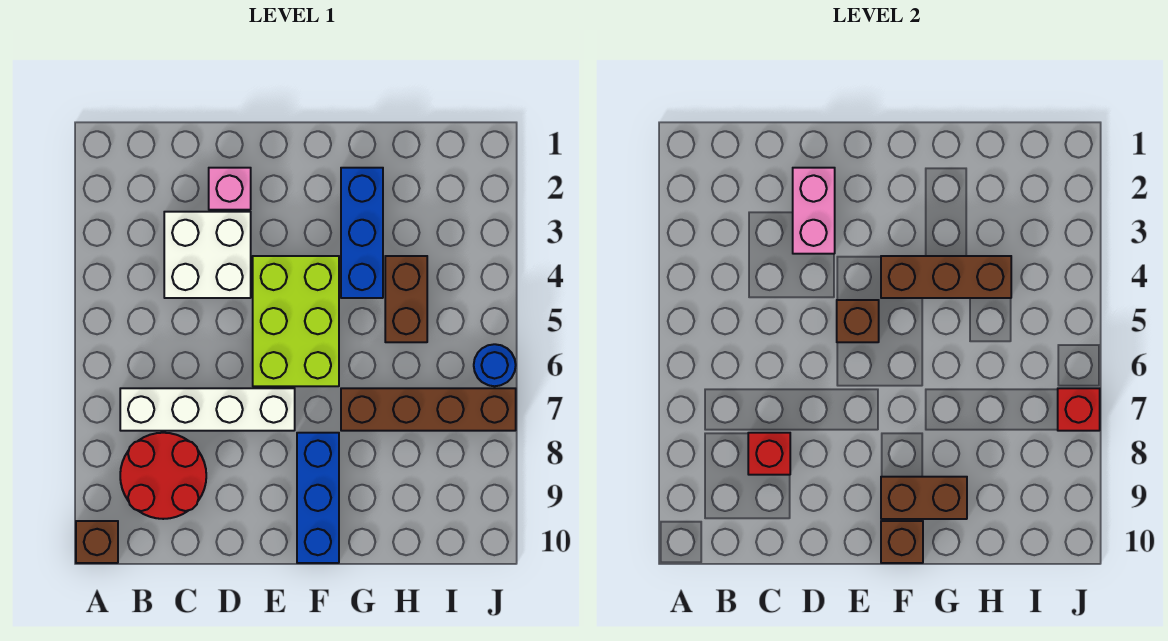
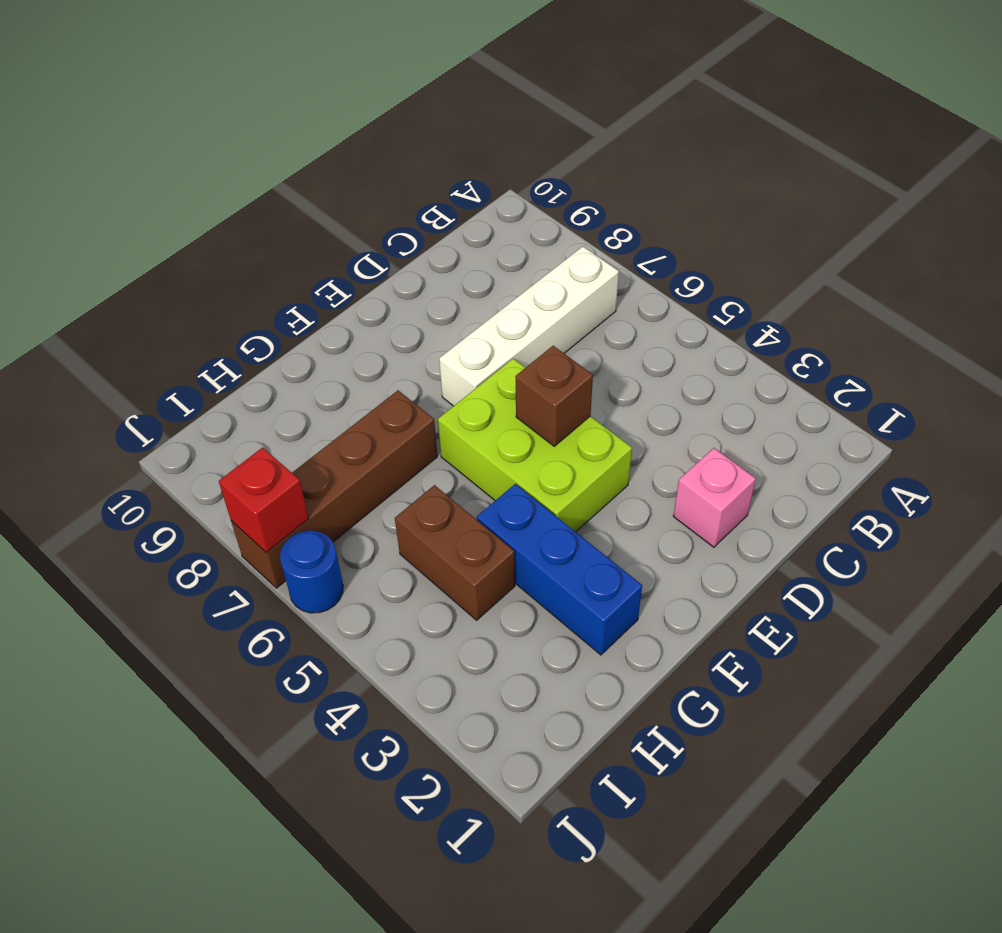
none -> brown brick A10 level 1
none -> red round brick B8:C9 level 1
none -> white brick C3:D4 level 1

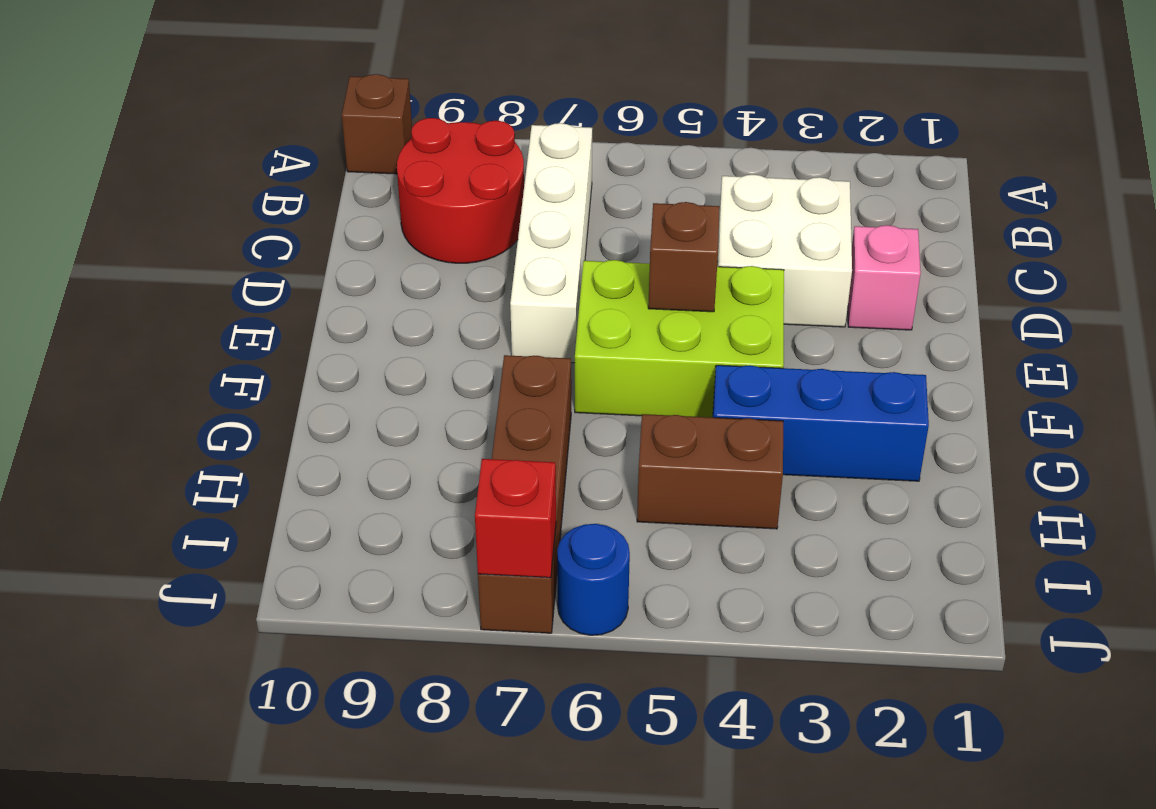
none -> blue brick F8:F10 level 1
none -> red brick C8 level 2
none -> pink brick D2:D3 level 2

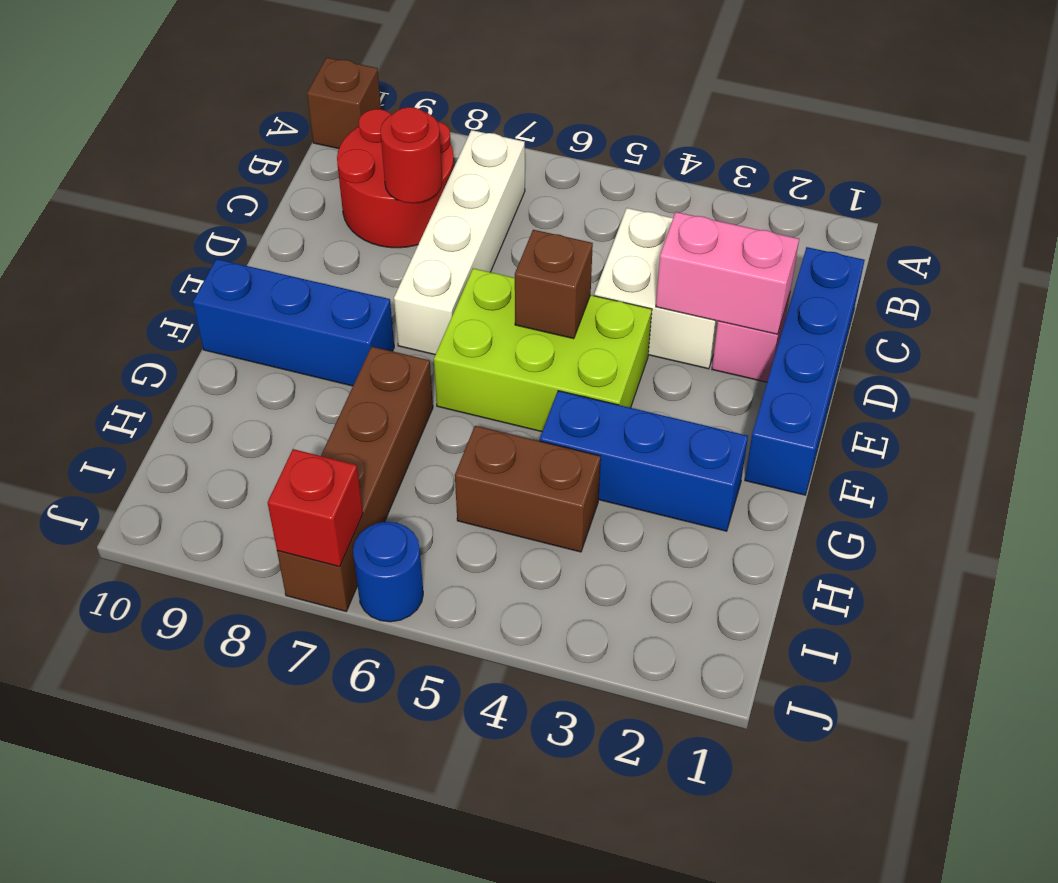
blue brick C1:F1 level 1 -> none
red round brick C8 level 2 -> red brick C8 level 2
none -> brown brick F4:H4 level 2
none -> brown brick F9:G9 level 2
none -> brown brick F10 level 2

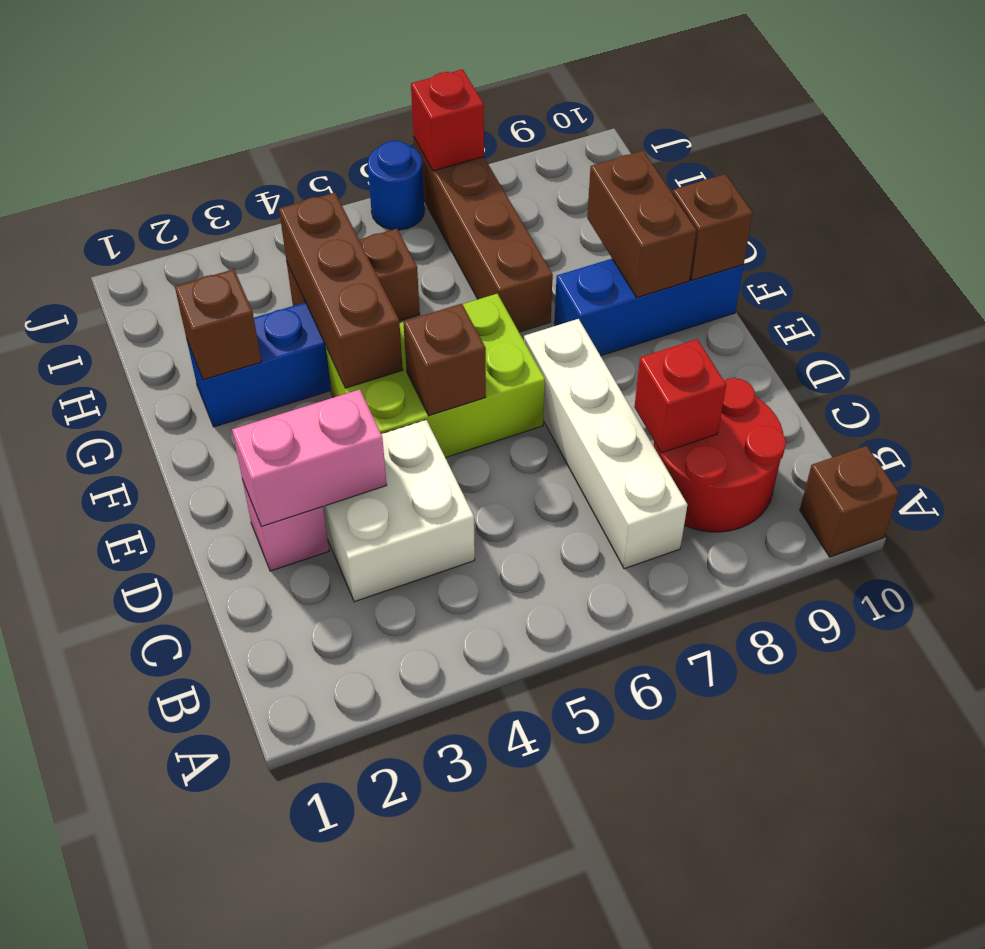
brown brick G2 level 2 -> none

